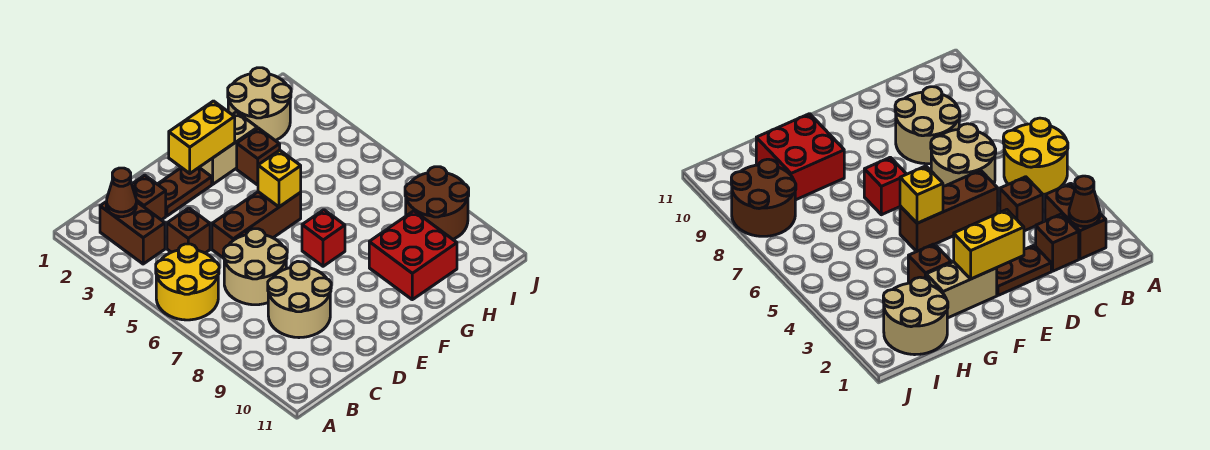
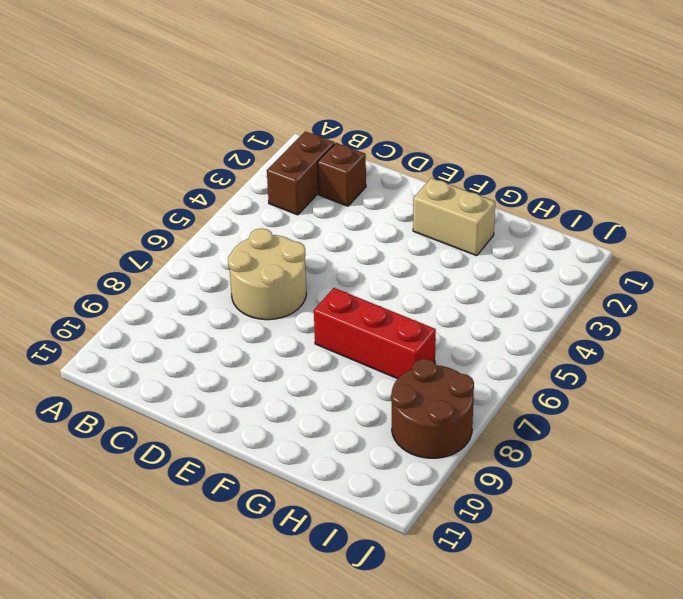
red brick F7:H7 level 1 -> red brick F7 level 1
none -> yellow round brick A5:B6 level 1
none -> brown brick C4 level 1
none -> tan round brick C8:D9 level 1

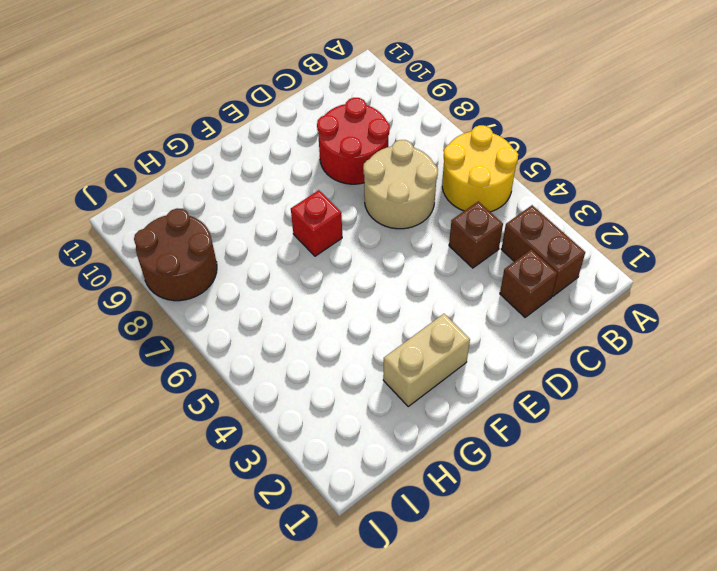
red round brick C8:D9 level 1 -> tan round brick C8:D9 level 1
none -> brown plate D2:E2 level 1
none -> brown brick D5:F5 level 1
none -> brown brick G3 level 1

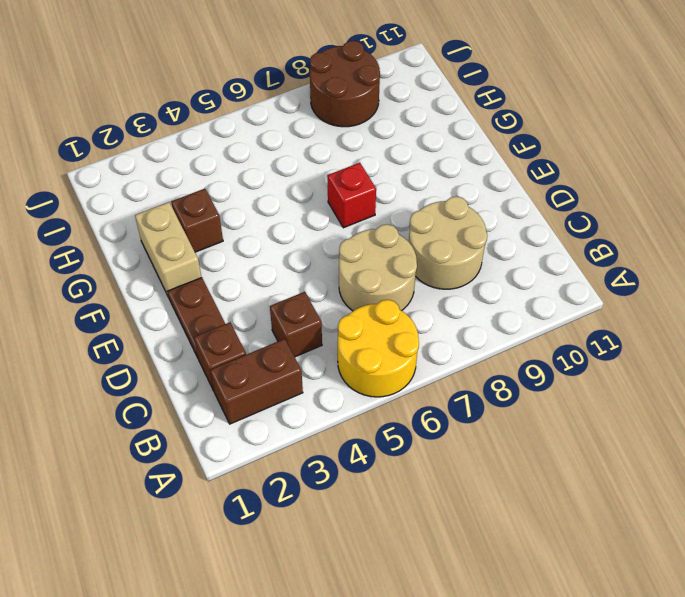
none -> brown brick D5:F5 level 1
none -> red brick G9:H10 level 1
none -> tan round brick H1:I2 level 1

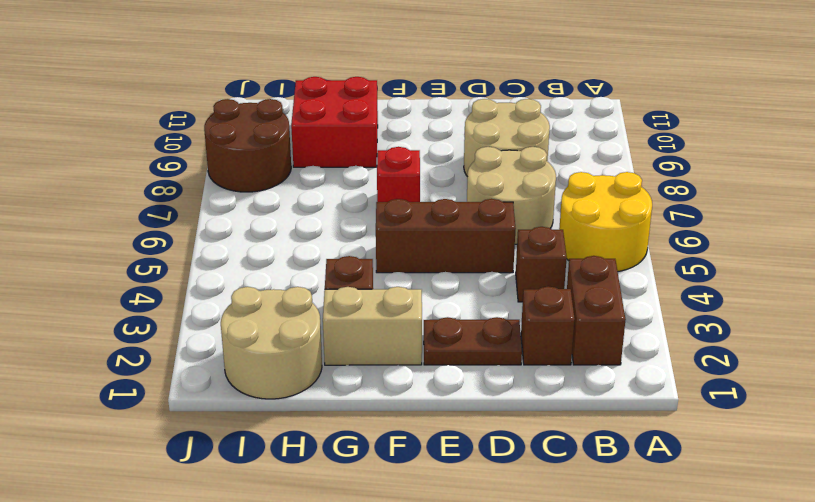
none -> brown cone B2 level 2
none -> yellow brick E2:F2 level 2
none -> yellow brick F5 level 2

